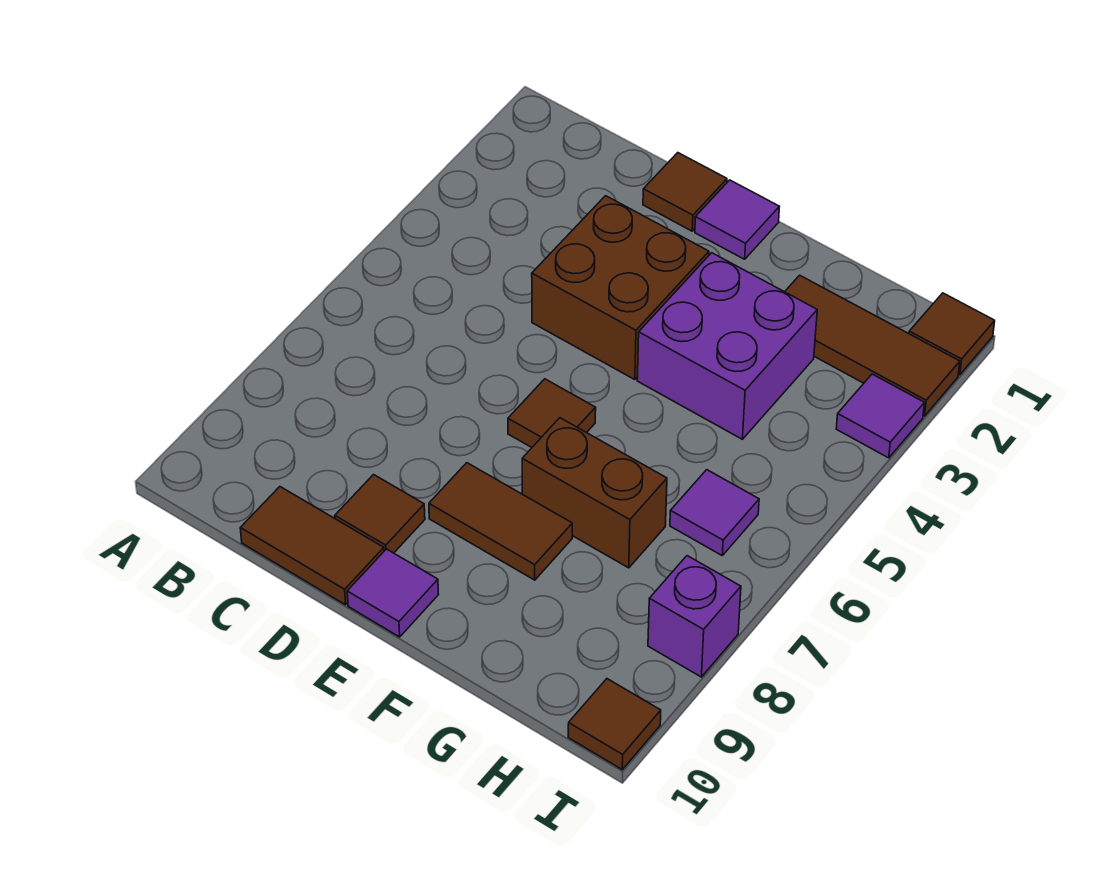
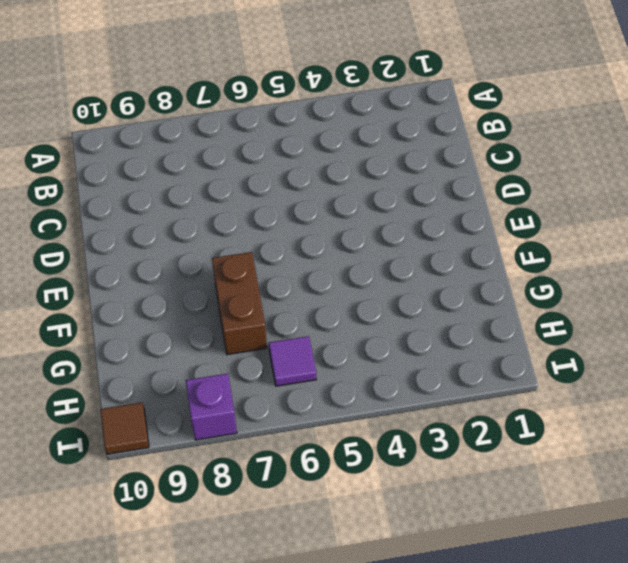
none -> brown tile C10:D10 level 1
none -> brown tile D1 level 1
none -> brown brick D3:E4 level 1

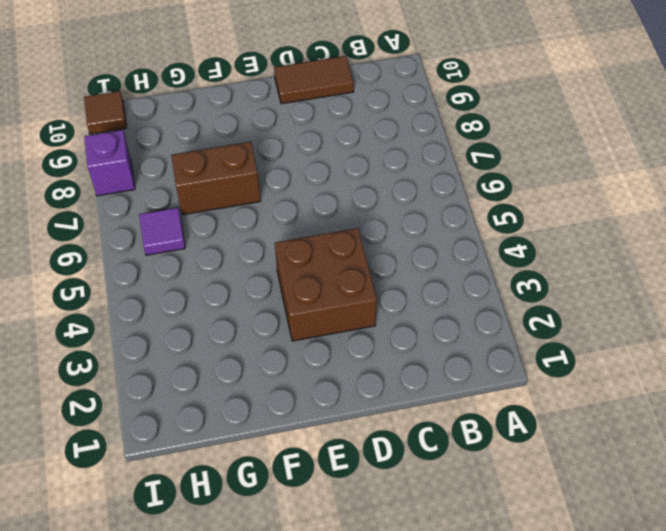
none -> brown tile D1 level 1
none -> brown tile D9 level 1
none -> purple tile E1 level 1

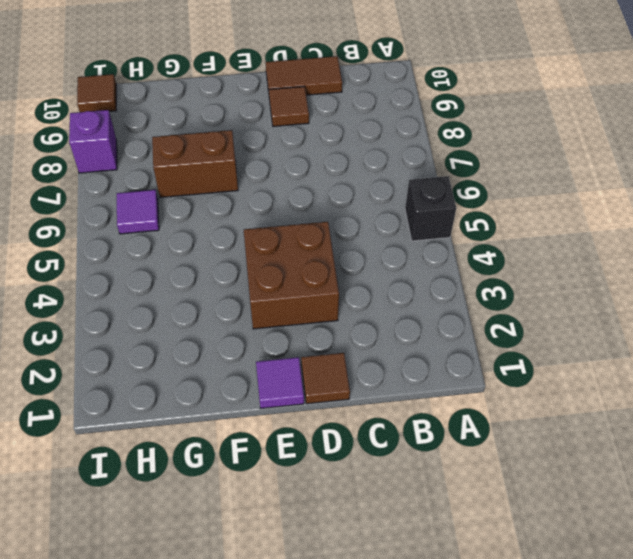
black brick A5 level 1 -> none
none -> brown tile E6 level 1
none -> brown tile E8:F8 level 1
none -> purple tile E10 level 1

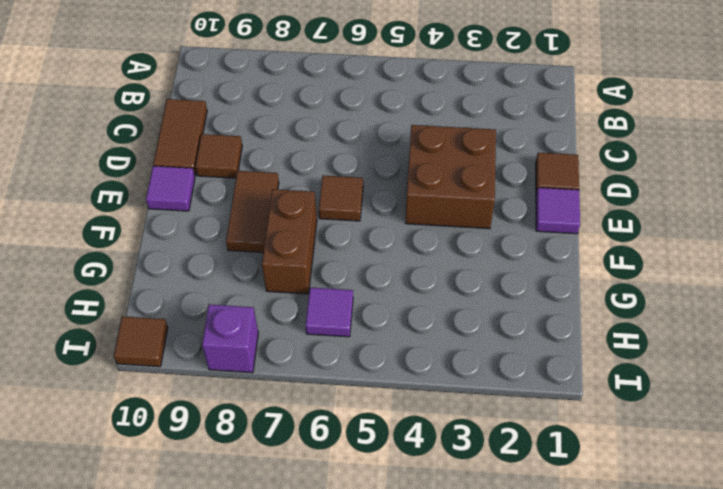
none -> purple brick F3:G4 level 1
none -> brown tile G2:I2 level 1
none -> brown tile I1 level 1

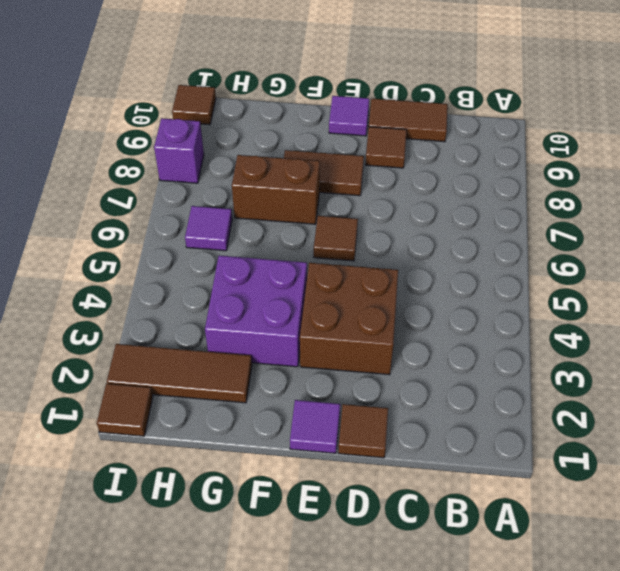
none -> purple tile I3 level 1

